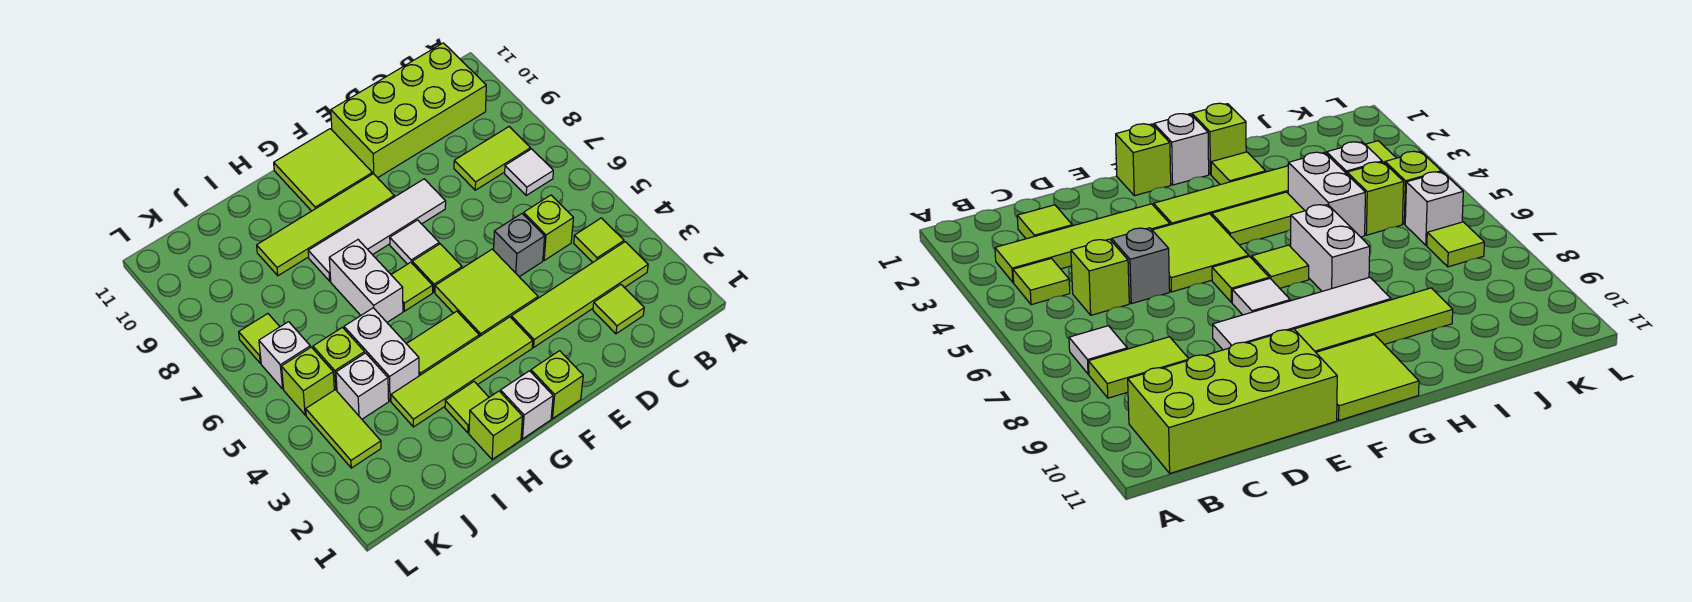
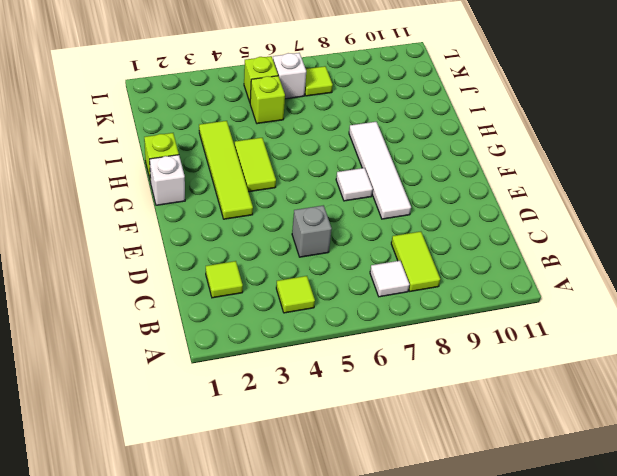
none -> lime tile B3:E3 level 1
none -> lime brick B10:E11 level 1
none -> lime brick C5 level 1

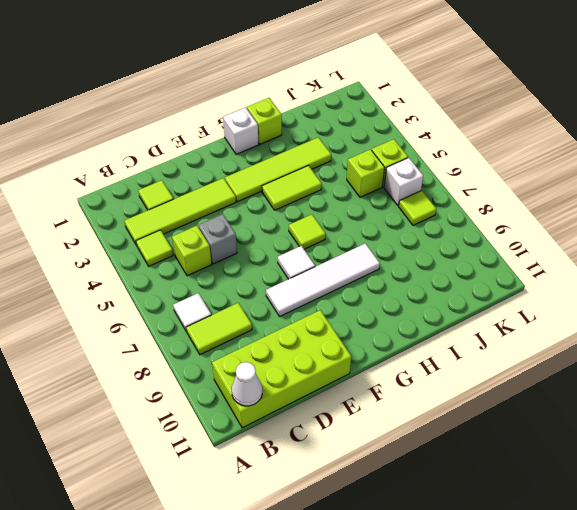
white cone B11 level 2 -> none
none -> lime tile E4:F5 level 1
none -> lime brick F1 level 1
none -> lime tile F6 level 1

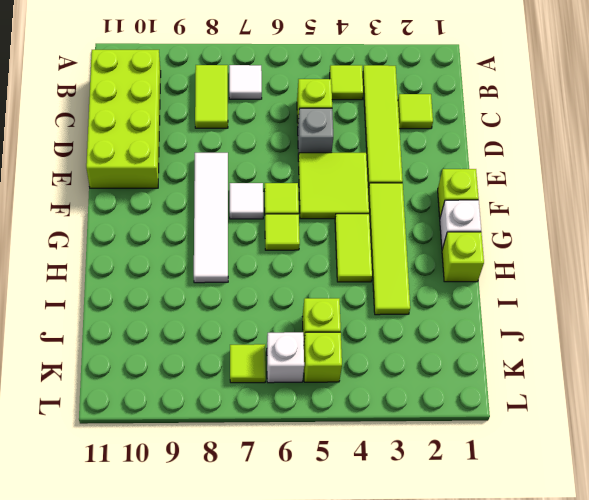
none -> lime tile F9:I9 level 1
none -> lime tile F10:G11 level 1
none -> lime tile H2 level 1

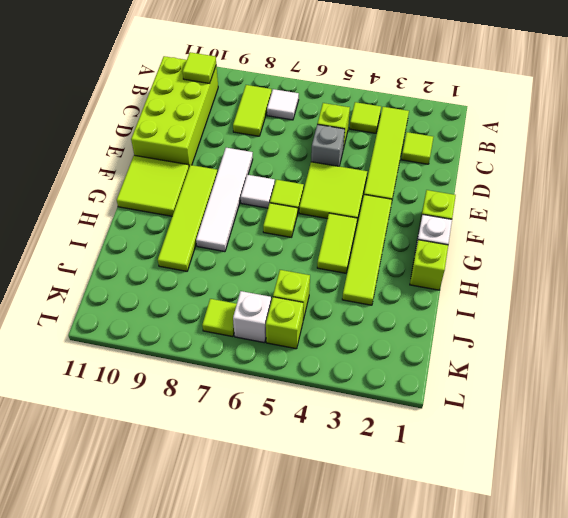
lime tile B10 level 2 -> lime tile H2 level 1
none -> white brick H6:H7 level 1
none -> white brick I4:I5 level 1
none -> white brick J4 level 1

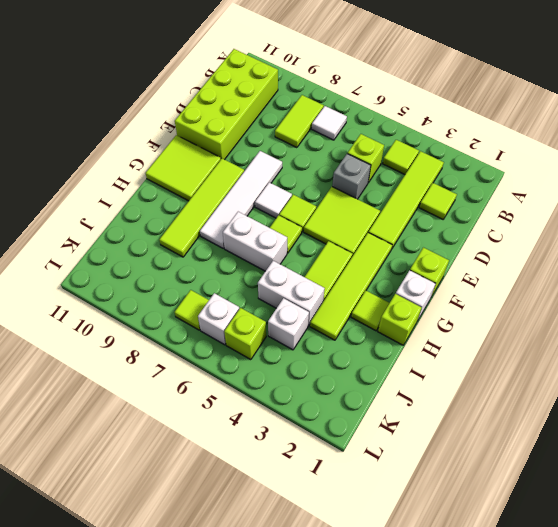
none -> lime brick J5 level 1
none -> lime tile K3:K4 level 1

